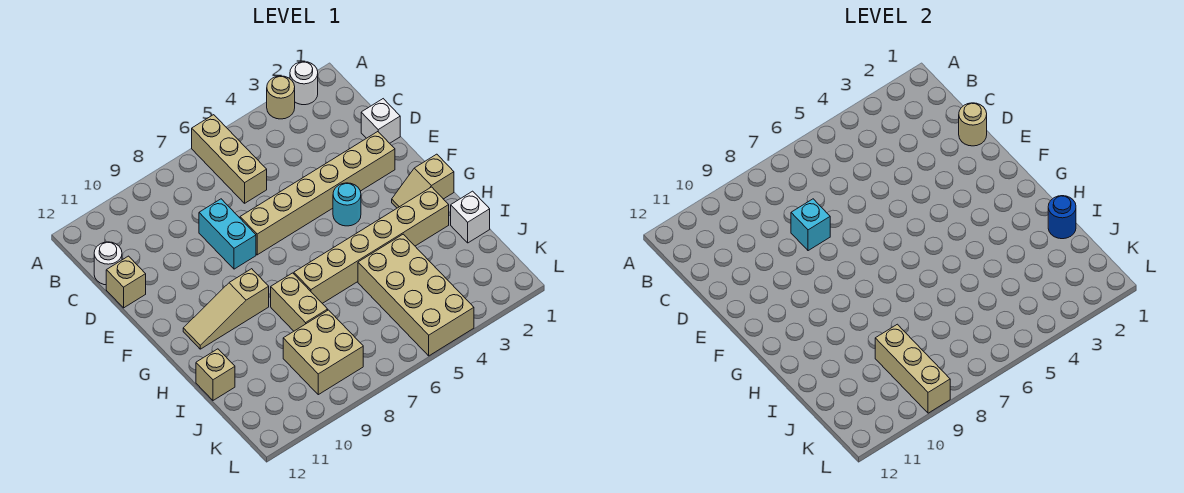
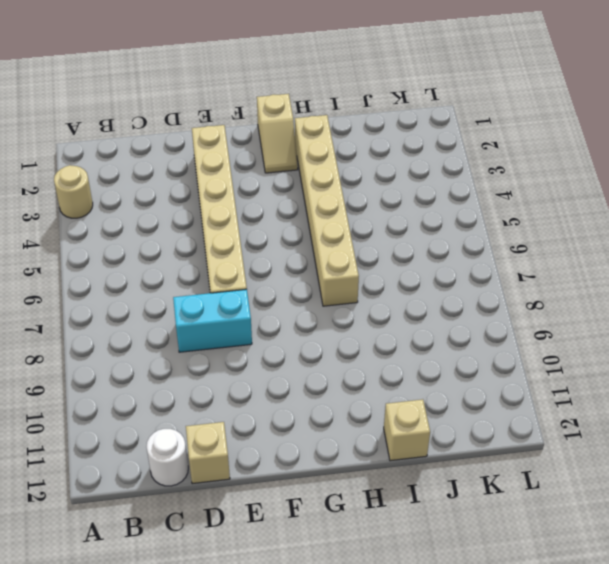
none -> white round brick A2 level 1
none -> tan brick A6:C6 level 1
none -> white brick D1 level 1

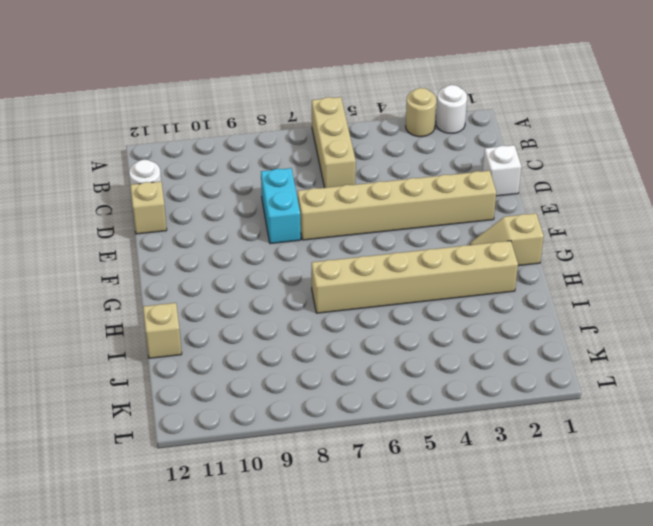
none -> cyan round brick F4 level 1
none -> tan slope G9:G11 level 1 top 9
none -> tan brick H8:I8 level 1

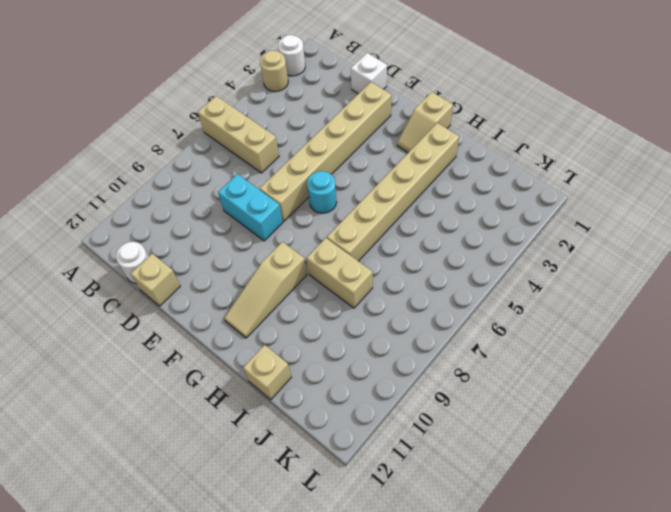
cyan round brick F6 level 1 -> cyan round brick F4 level 1
none -> white brick I1 level 1
none -> tan brick I4:L5 level 1
none -> tan brick J8:K9 level 1

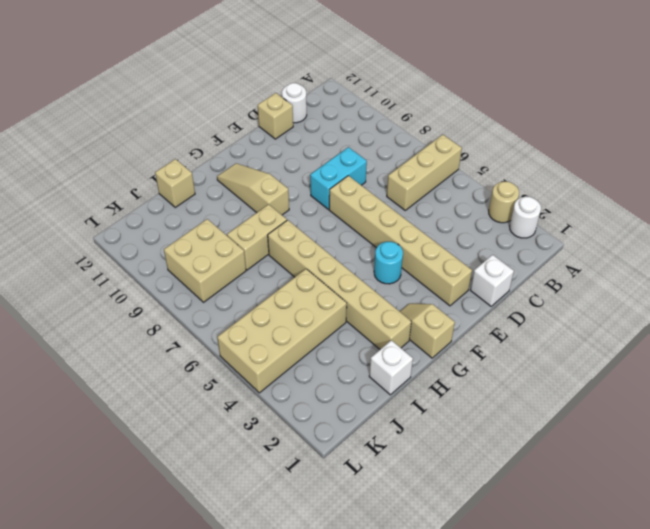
none -> tan round brick D1 level 2
none -> cyan brick D8 level 2
none -> blue round brick I1 level 2

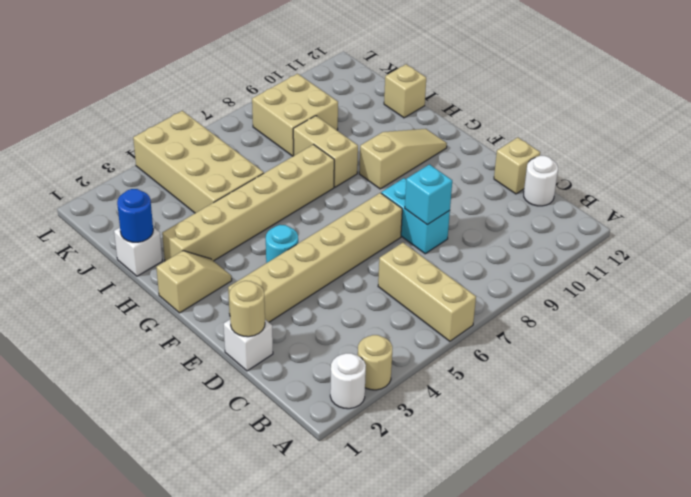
none -> tan brick J9:L9 level 2

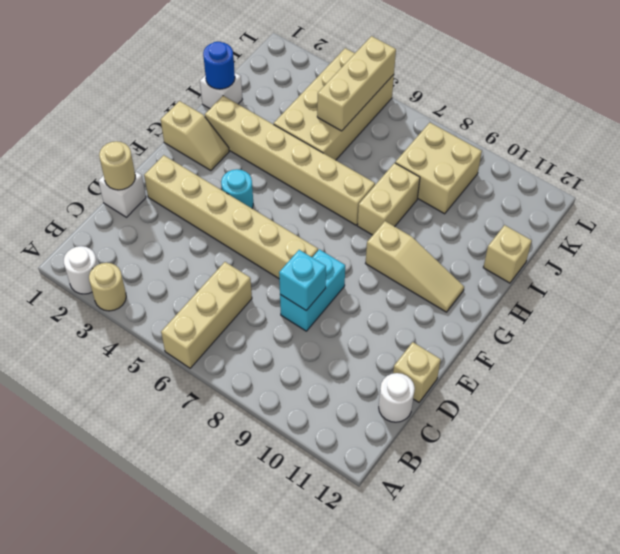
tan brick J5:L5 level 2 -> tan brick J9:L9 level 2

